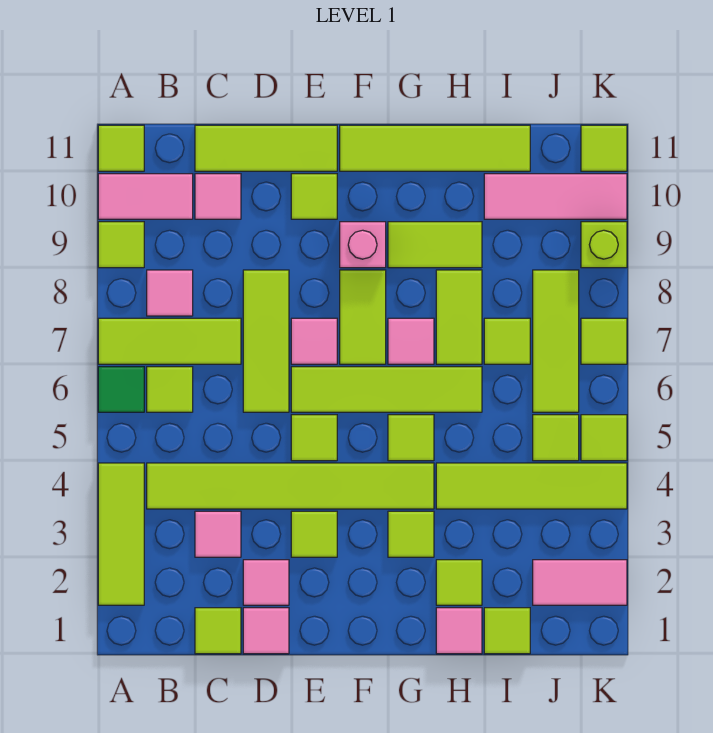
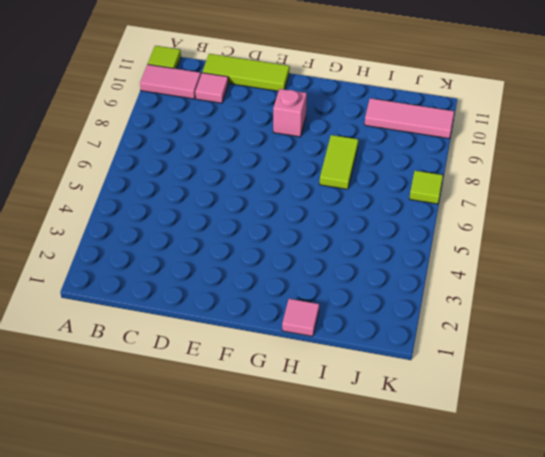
none -> lime tile A2:A4 level 1
none -> green tile A6 level 1
none -> lime tile A7:C7 level 1
none -> lime tile A9 level 1

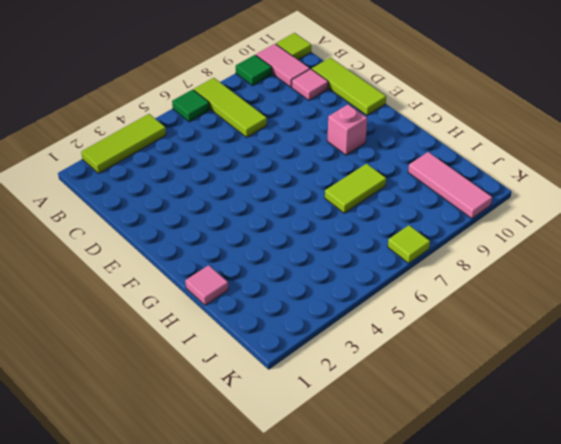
green tile A9 level 1 -> lime tile A9 level 1
none -> lime tile B4:G4 level 1
none -> lime tile B6 level 1
none -> pink tile B8 level 1
none -> lime tile C1 level 1

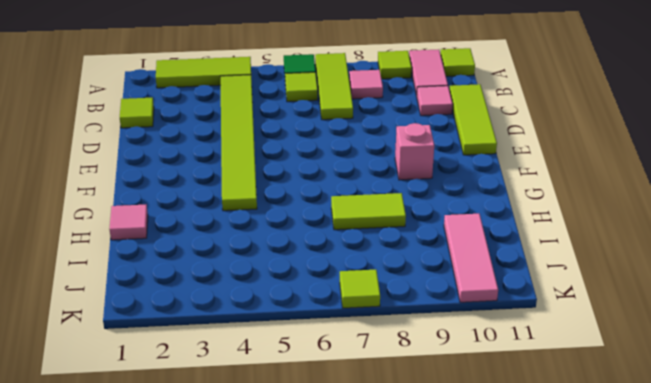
none -> pink tile C3 level 1
none -> pink tile D1 level 1
none -> pink tile D2 level 1
none -> lime tile D6:D8 level 1

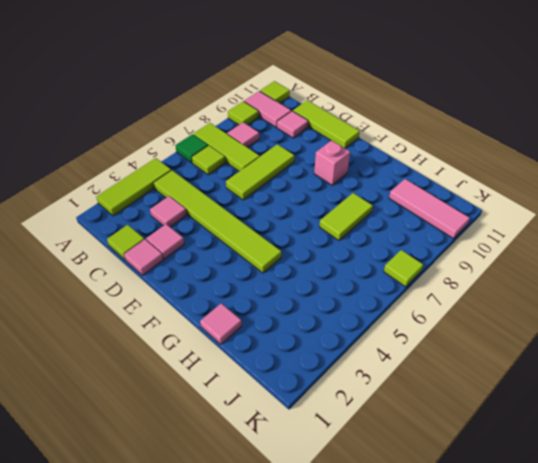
none -> lime tile E3 level 1
none -> lime tile E5 level 1
none -> lime tile E6:H6 level 1
none -> pink tile E7 level 1

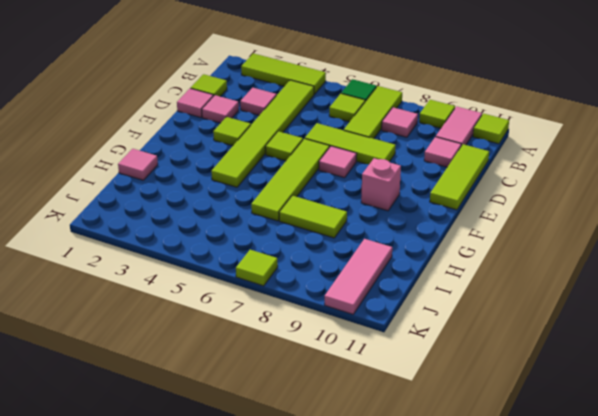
none -> lime tile E10 level 1
none -> lime tile F7:F8 level 1
none -> lime tile F11:I11 level 1
none -> lime tile G3 level 1

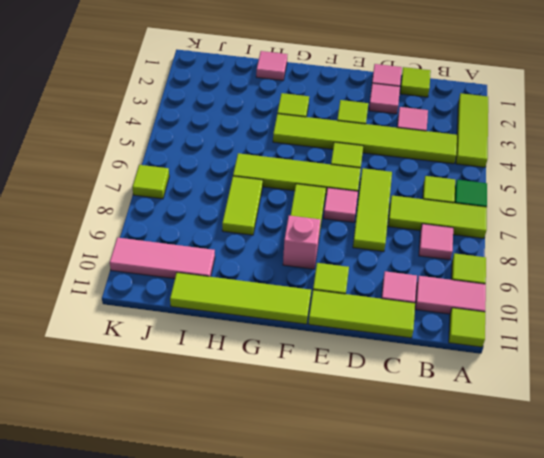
none -> lime tile G5 level 1
none -> pink tile G7 level 1
none -> lime tile G9:H9 level 1
none -> lime tile H2 level 1

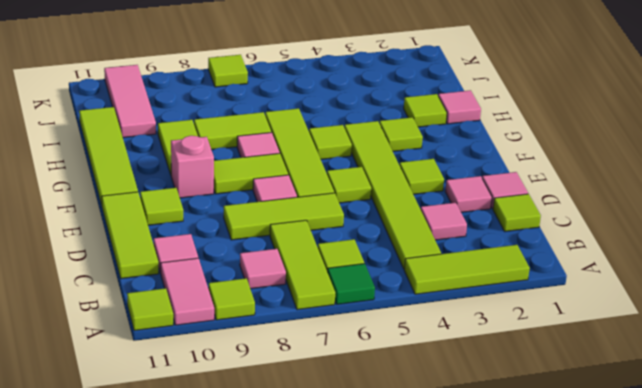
none -> lime tile H4:K4 level 1
none -> lime tile I1 level 1
none -> lime tile I7 level 1
none -> pink tile J2:K2 level 1

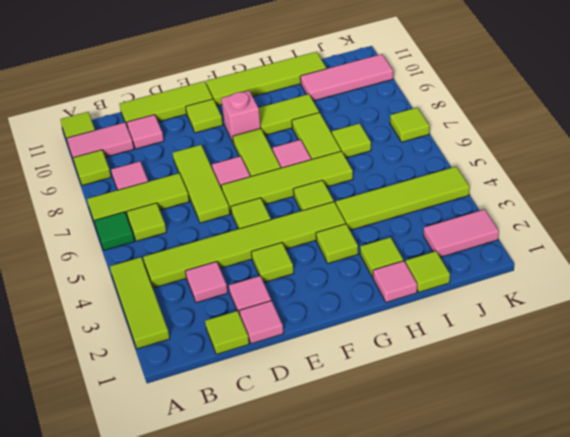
none -> lime tile J5 level 1
none -> lime tile J6:J8 level 1
none -> lime tile K5 level 1
none -> lime brick K9 level 1

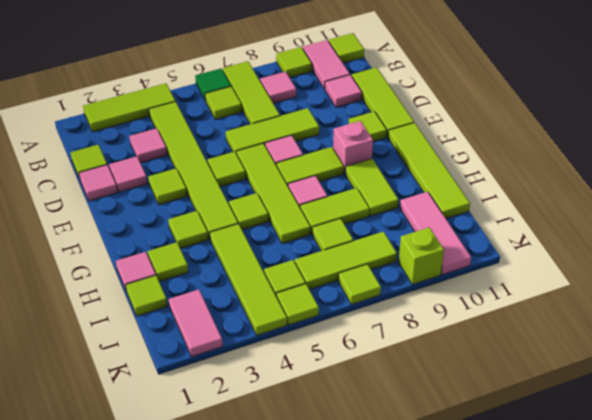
none -> lime tile K11 level 1

